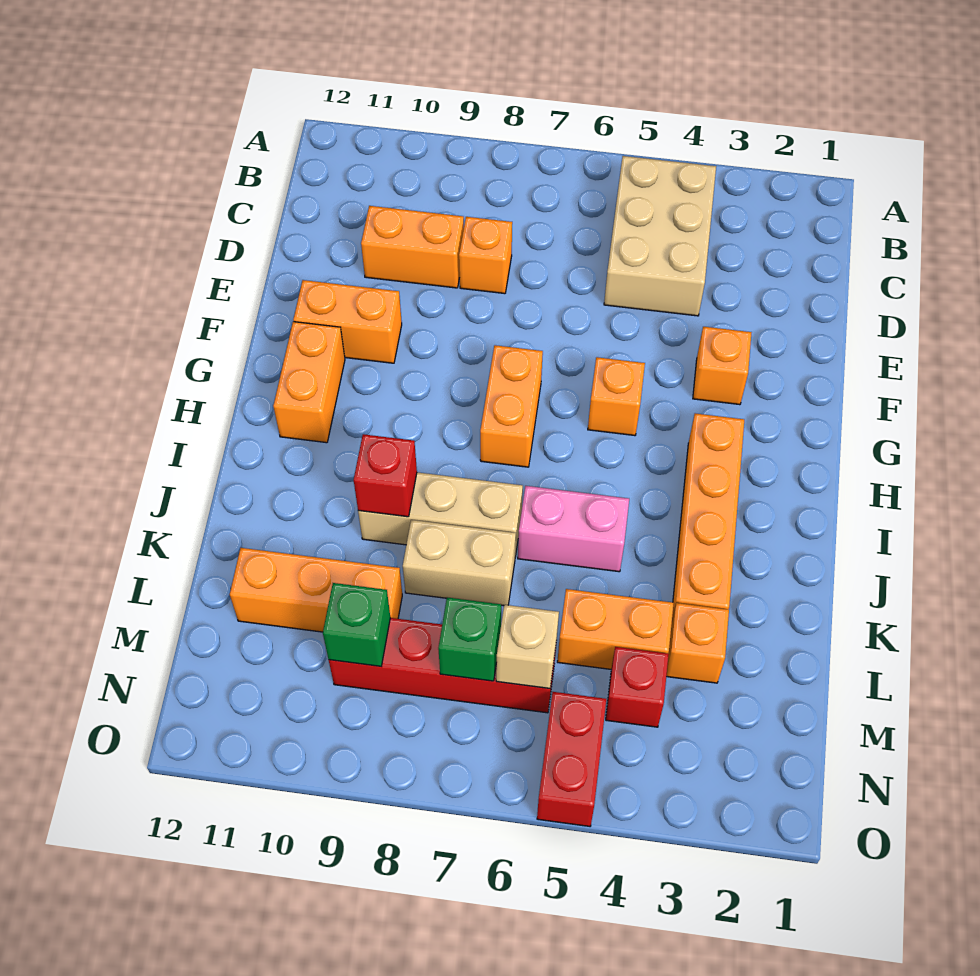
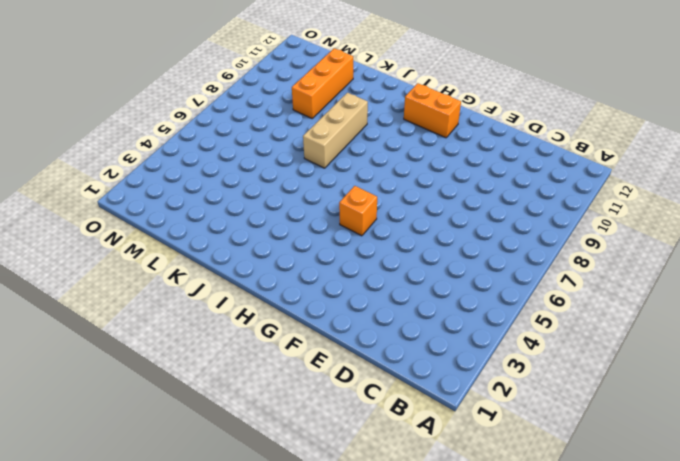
none -> tan brick B4:D5 level 1
none -> orange brick D8 level 1
none -> orange brick D9:D10 level 1

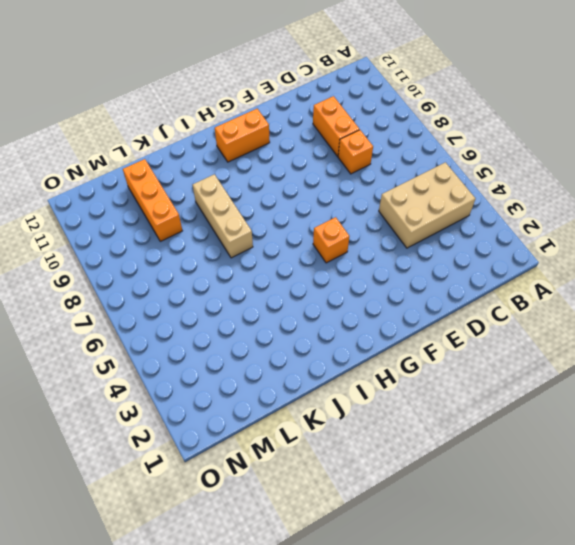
none -> orange brick F3 level 1
none -> orange brick F10:F11 level 1
none -> orange brick G7:H7 level 1

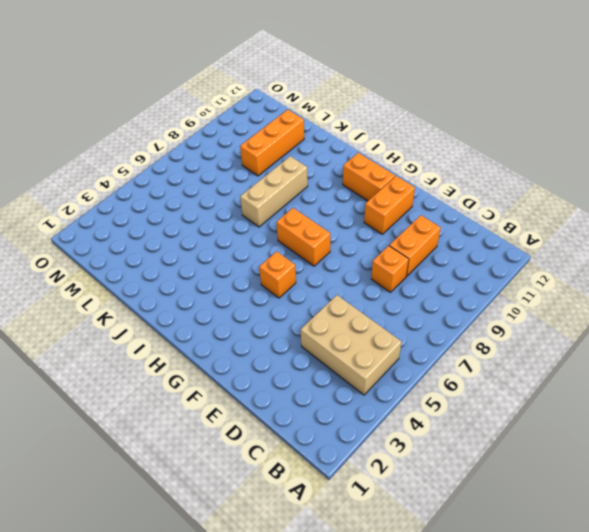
none -> orange brick F3 level 1
none -> orange brick H3:K3 level 1
none -> pink brick J5:J6 level 1

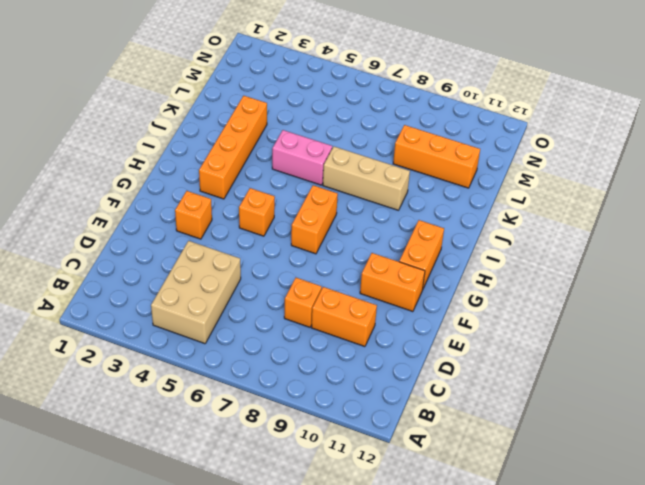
none -> tan brick K7:K8 level 1
none -> orange brick L3 level 1
none -> orange brick L4:L5 level 1

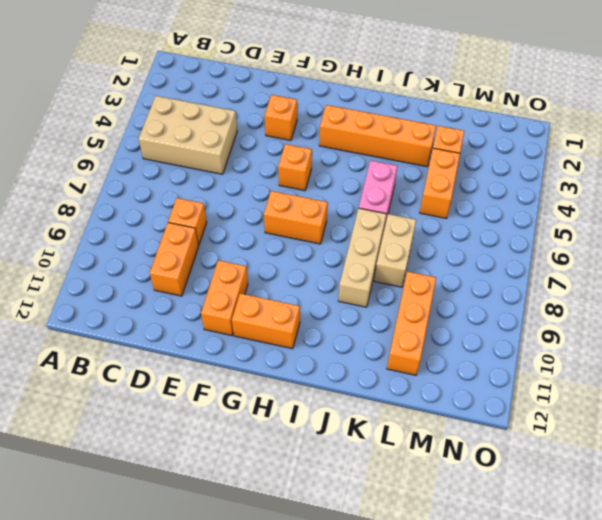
none -> red brick M4 level 1
none -> red brick M6:M9 level 1
none -> red brick N5:O5 level 1

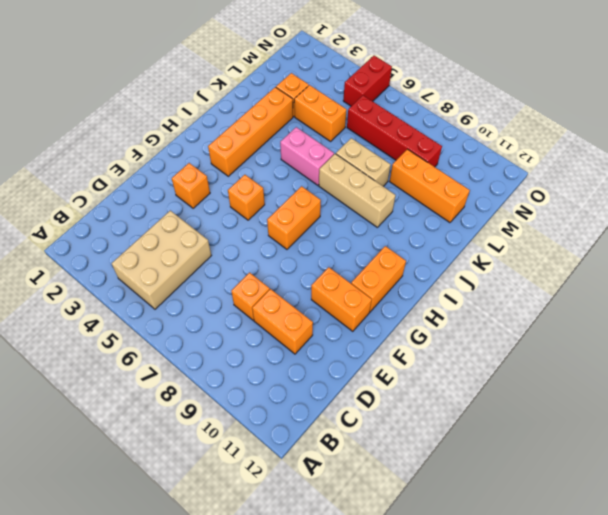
none -> red brick M4 level 1
none -> red brick J9 level 2
none -> tan brick M6 level 2

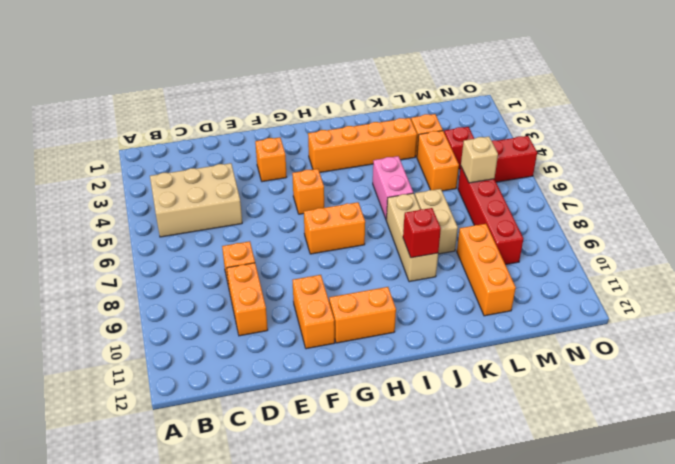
none -> green brick M7 level 2
none -> green brick M9 level 2

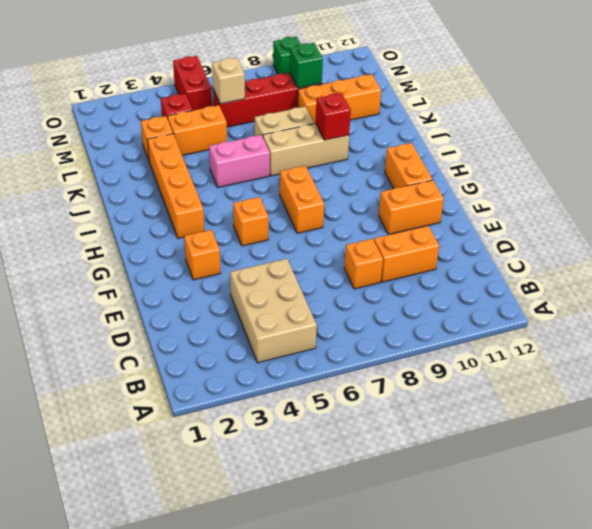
green brick O9 level 1 -> green brick M7 level 2

